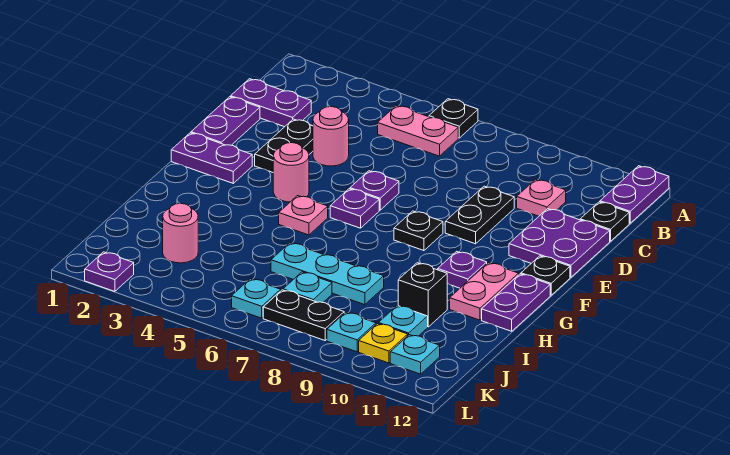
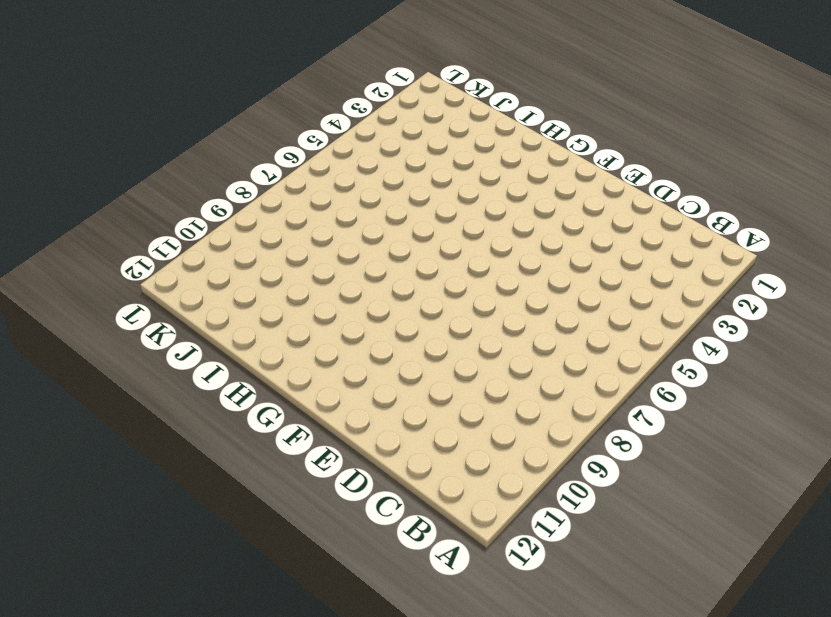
none -> black plate A6 level 1
none -> purple plate A12:B12 level 1
none -> pink plate B5:B6 level 1
none -> purple plate C1:C2 level 1

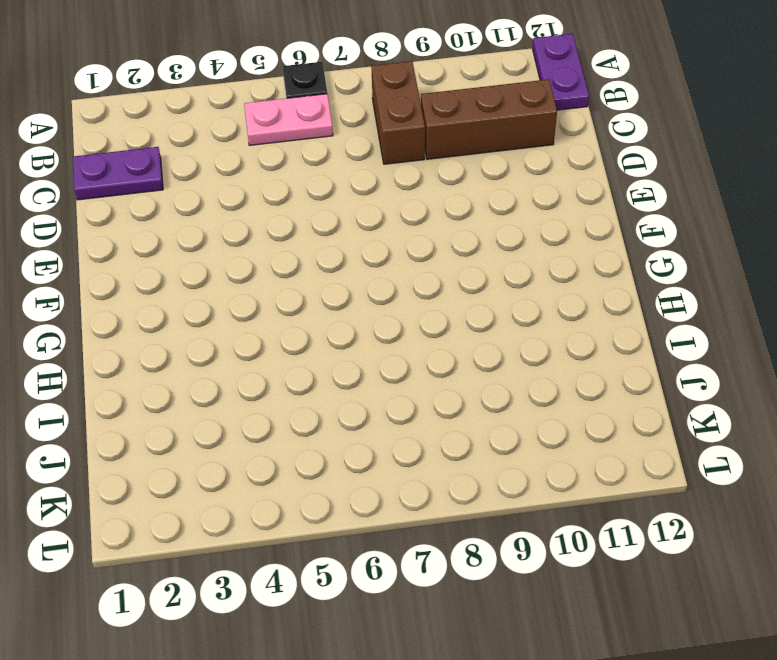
brown brick B8:C8 level 1 -> none
brown brick C9:C11 level 1 -> pink plate C10 level 1
none -> black plate C12 level 1
none -> purple plate D1:E1 level 1
none -> black plate D3:E3 level 1
none -> pink round brick D4 level 1

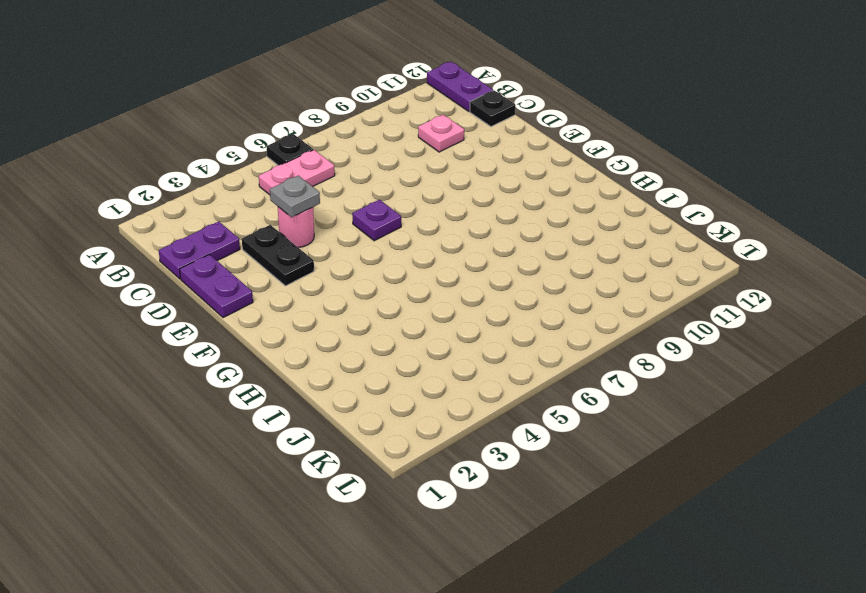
grey plate D4 level 2 -> none
none -> black plate D9:E9 level 1
none -> purple plate D11:E12 level 1
none -> purple plate F1:F2 level 1
none -> pink round brick F4 level 1

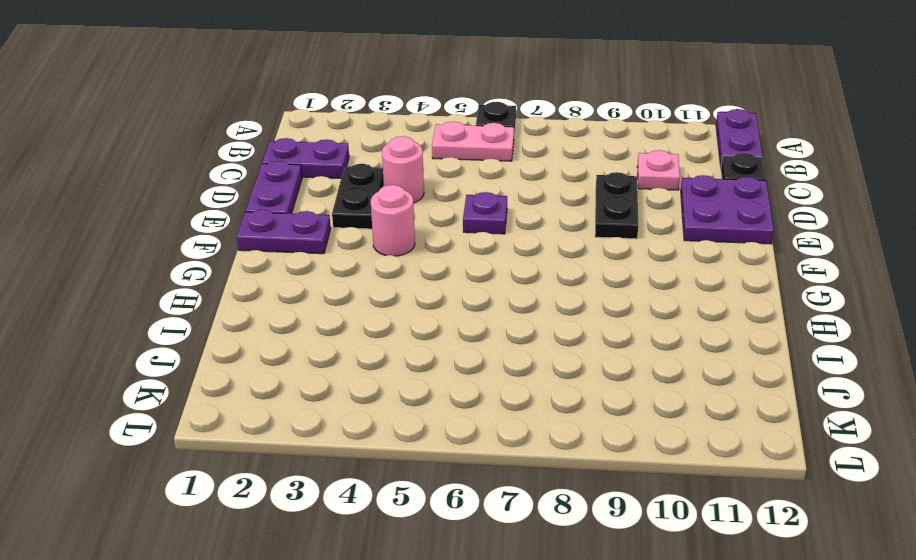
none -> purple plate F6 level 1
none -> black plate F8 level 1
none -> black plate F12 level 1
none -> pink plate G5 level 1

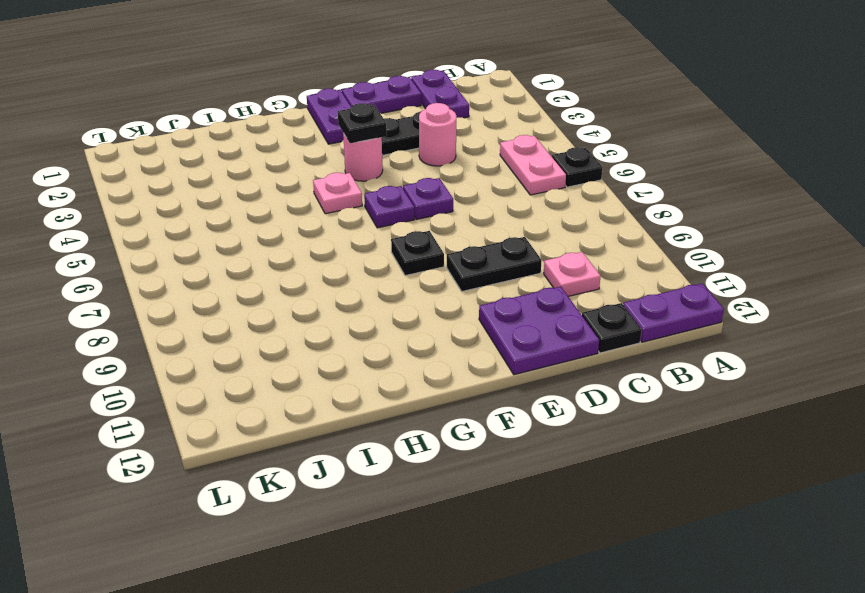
black plate F4 level 2 -> black plate F12 level 1
none -> purple plate G10 level 1
none -> pink plate G11:H11 level 1
none -> purple plate G12:H12 level 1
none -> cyan plate I6:I8 level 1

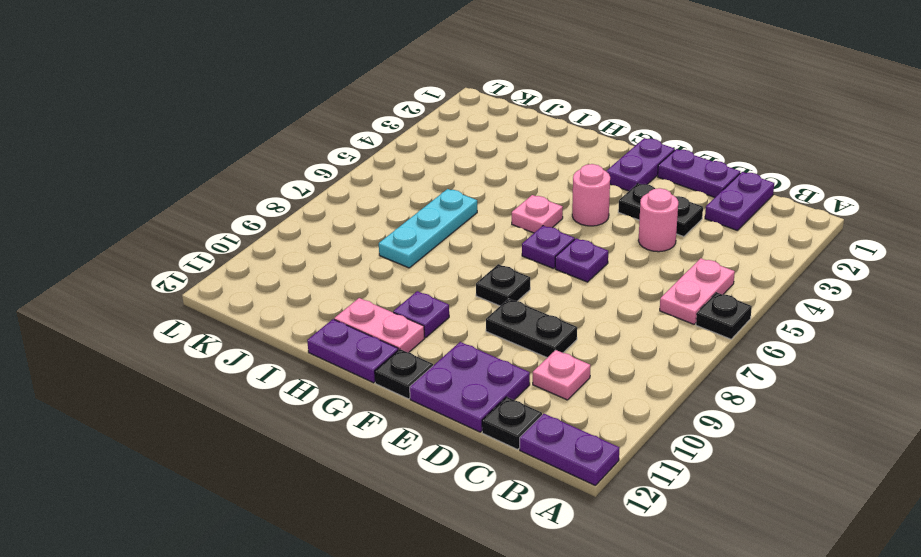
none -> black brick I10 level 1
none -> pink round brick J3 level 1
none -> cyan plate J7 level 1
none -> cyan plate J10 level 1

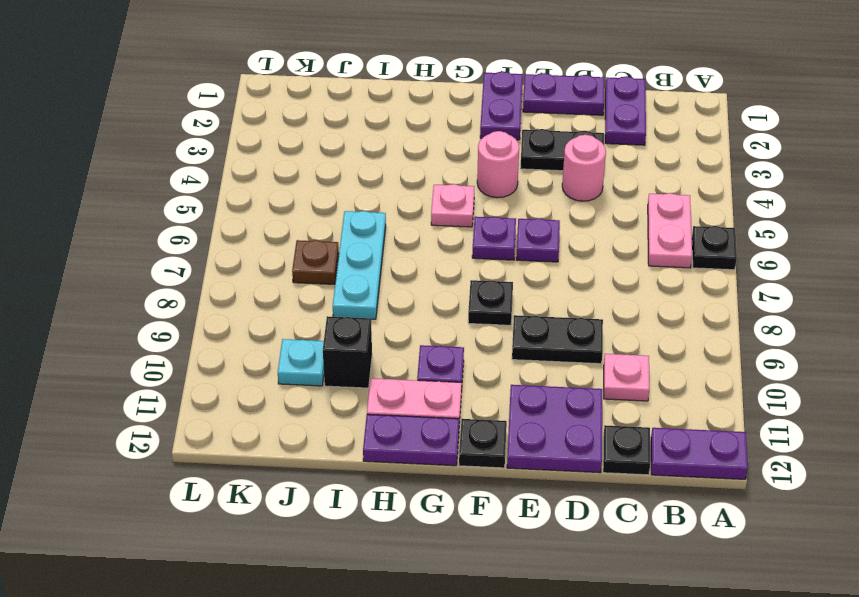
brown plate J7 level 1 -> cyan plate J7 level 1
none -> pink round brick J3 level 1
none -> cyan plate K6 level 1
none -> black plate K7:K8 level 1
none -> cyan plate K9 level 1

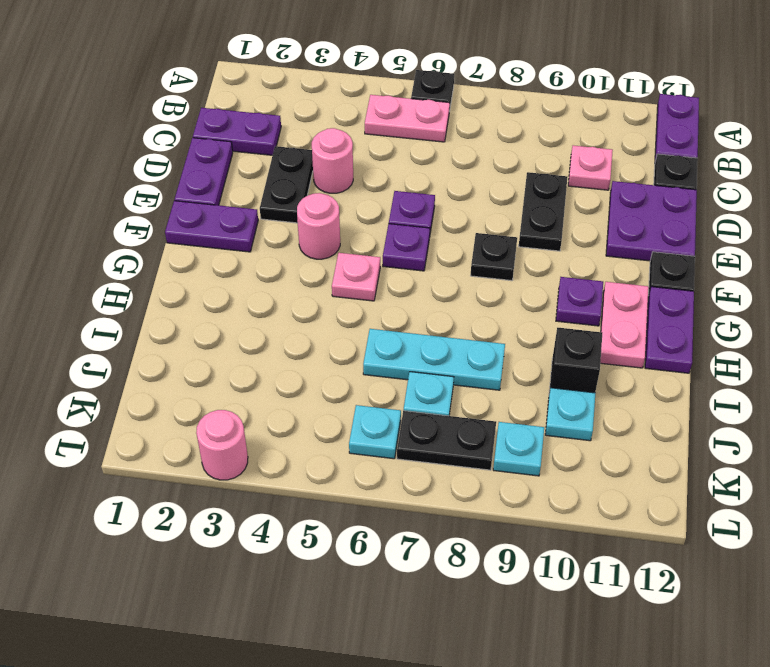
pink round brick L3 level 1 -> pink round brick J3 level 1
none -> yellow plate K10 level 1
none -> cyan plate K11 level 1
none -> purple plate L2 level 1

